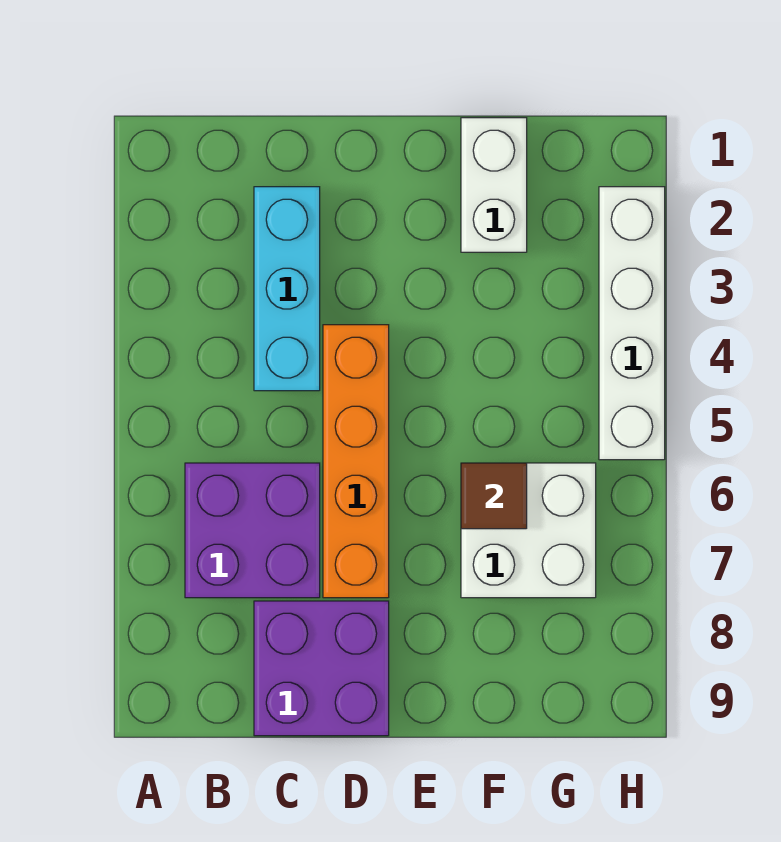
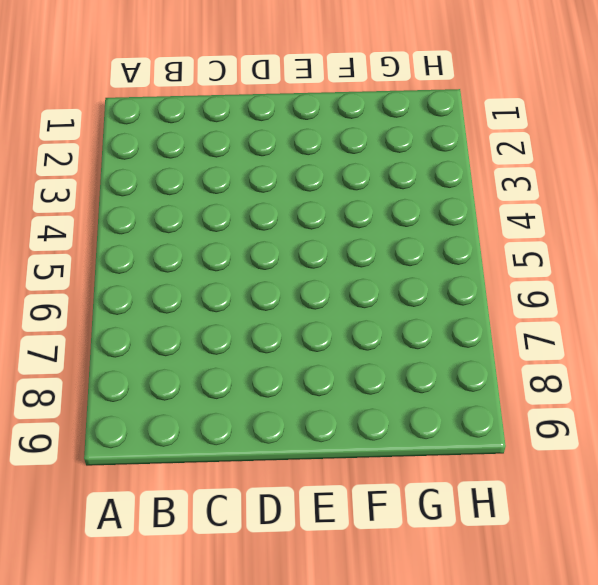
none -> purple brick B6:C7 level 1
none -> cyan brick C2:C4 level 1

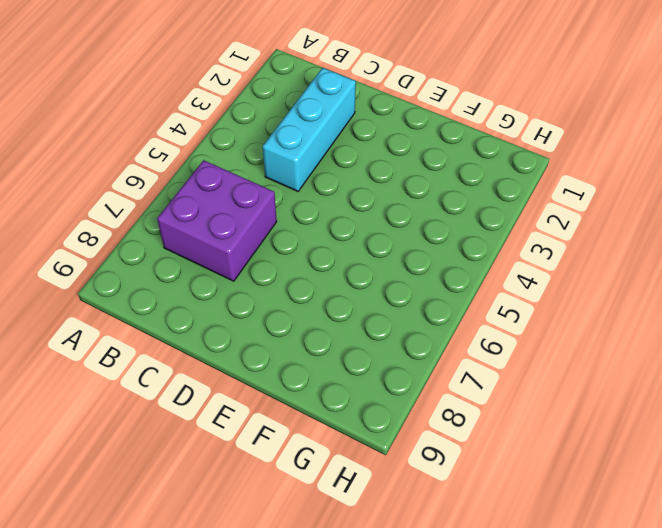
none -> purple brick C8:D9 level 1
none -> orange brick D4:D7 level 1

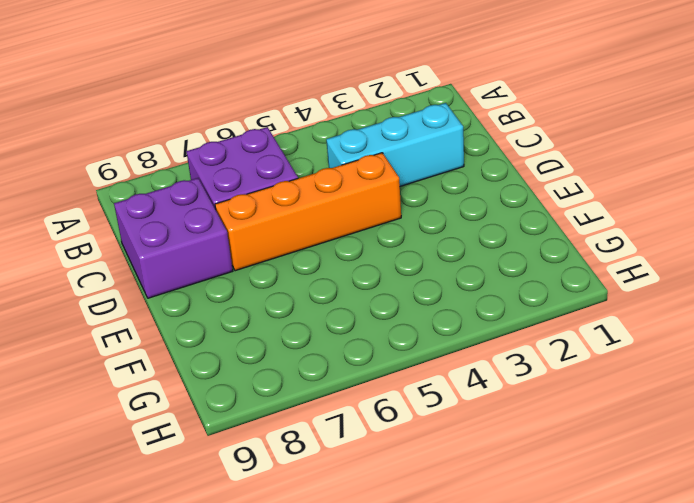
none -> white brick F1:F2 level 1
none -> white brick F6:G7 level 1

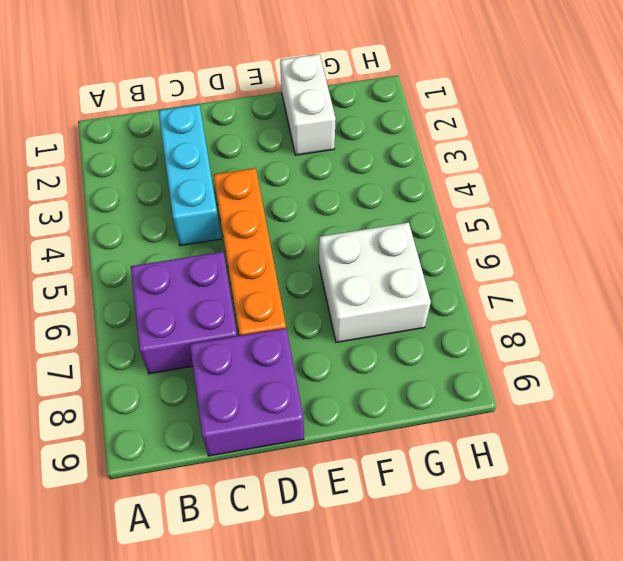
none -> white brick H2:H5 level 1
none -> brown tile F6 level 2

